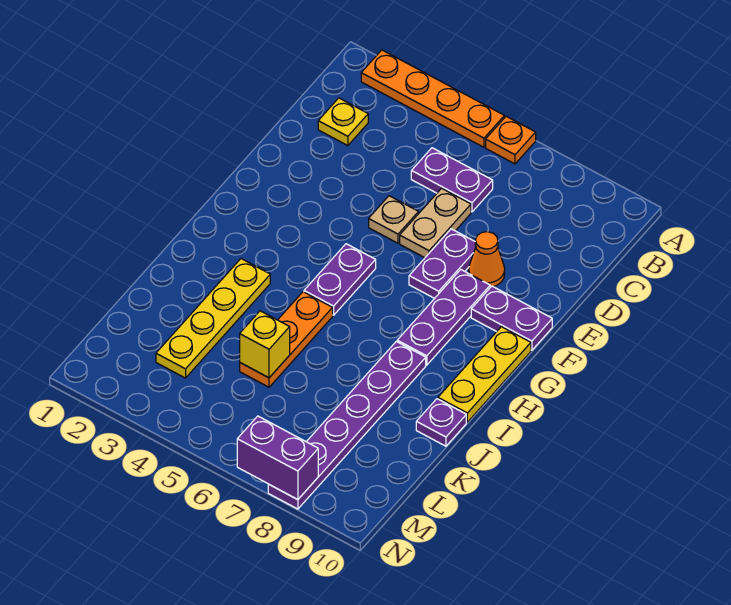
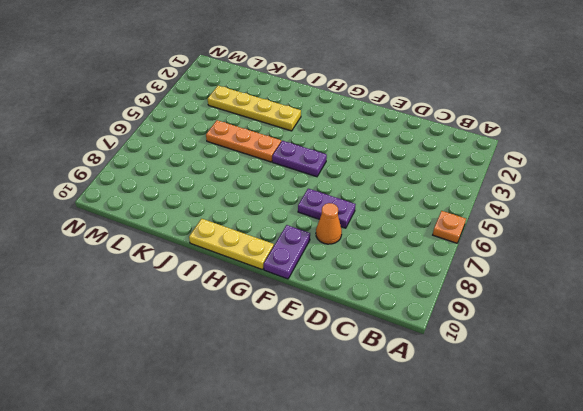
none -> orange plate A2:A5 level 1
none -> yellow plate C2 level 1
none -> purple plate C5:C6 level 1

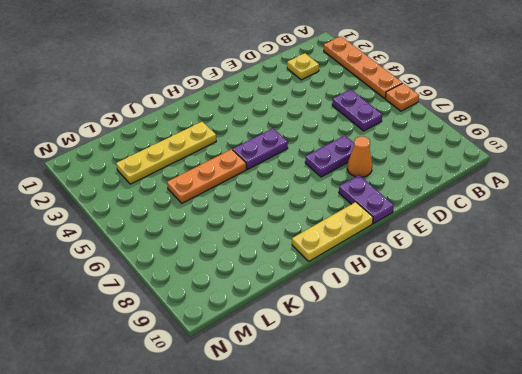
none -> tan plate D6:E6 level 1
none -> tan plate E5 level 1
none -> purple plate F8:H8 level 1

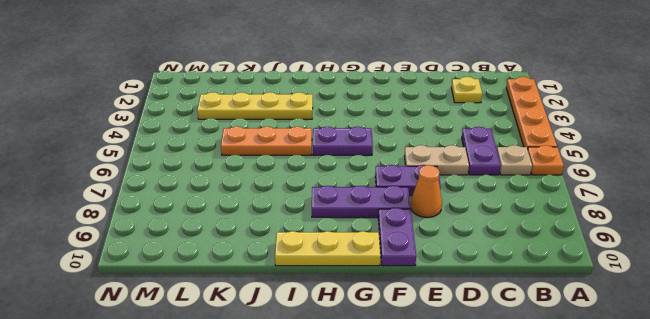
tan plate B6 level 1 -> tan plate E5 level 1
none -> purple plate I8:N8 level 1
none -> purple plate J10 level 1
none -> yellow brick K5 level 2

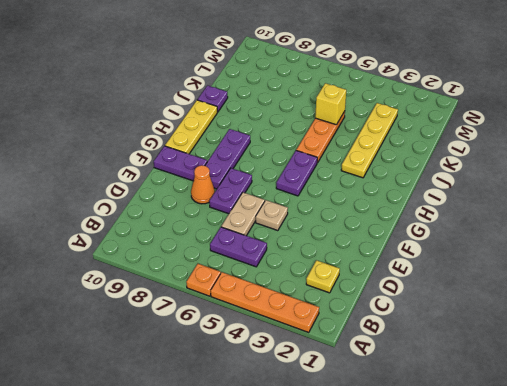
none -> purple plate I8:N8 level 1
none -> purple brick N7:N8 level 2

